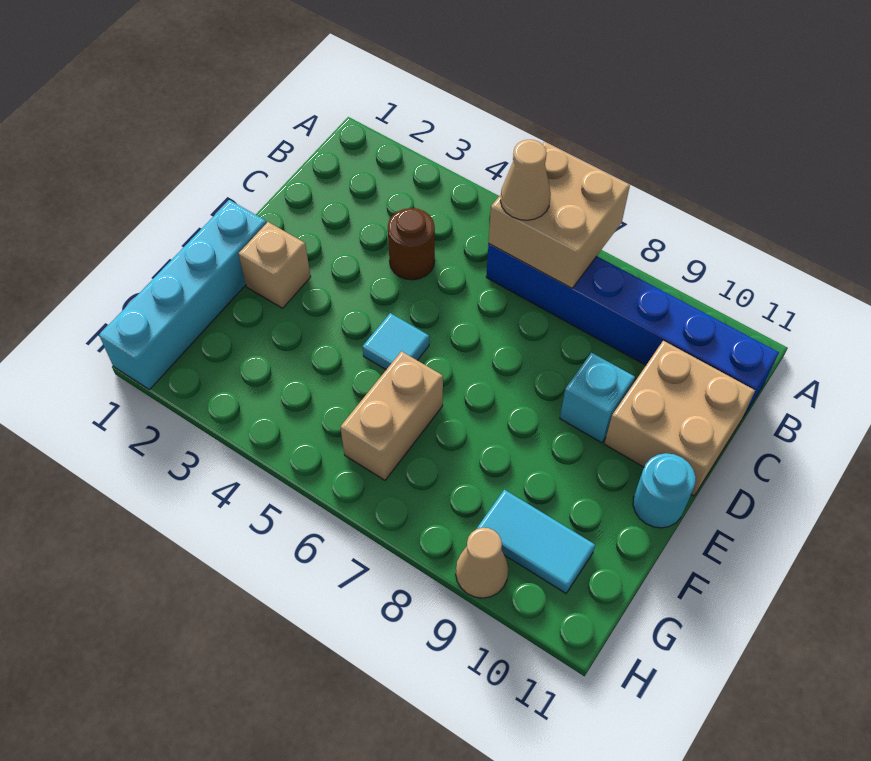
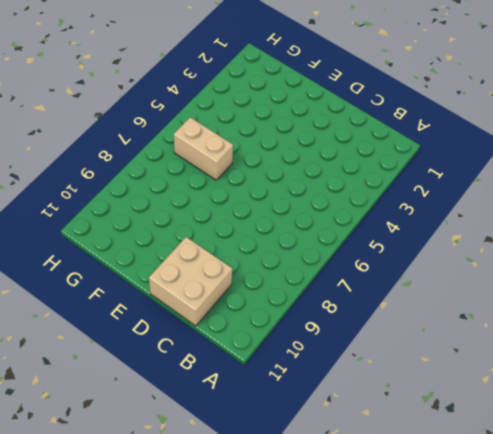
none -> blue brick B6:B11 level 1
none -> brown round brick C4 level 1
none -> cyan brick D9 level 1

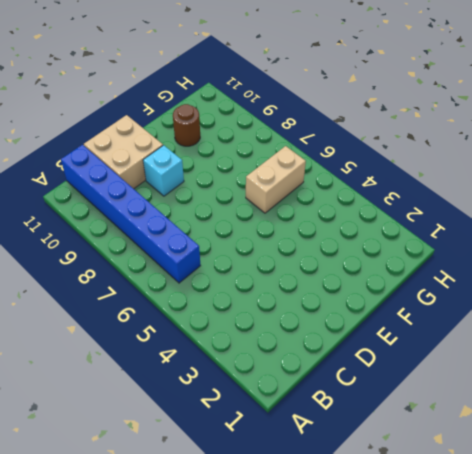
brown round brick F10 level 1 -> brown round brick C4 level 1
none -> cyan brick E1:H1 level 1
none -> tan brick E2 level 1
none -> cyan tile E5 level 1

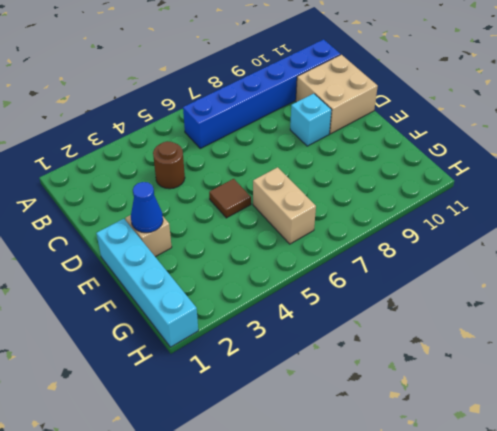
blue cone E2 level 2 -> none
brown tile E5 level 1 -> cyan tile E5 level 1
none -> cyan round brick E11 level 1
none -> cyan tile G9:G10 level 1
none -> tan cone H9 level 1

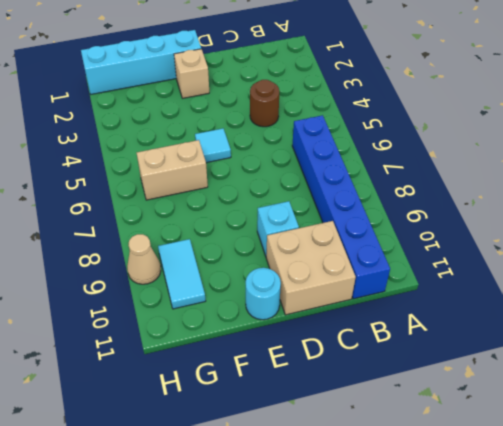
none -> tan brick A6:B7 level 2
none -> tan cone B6 level 3

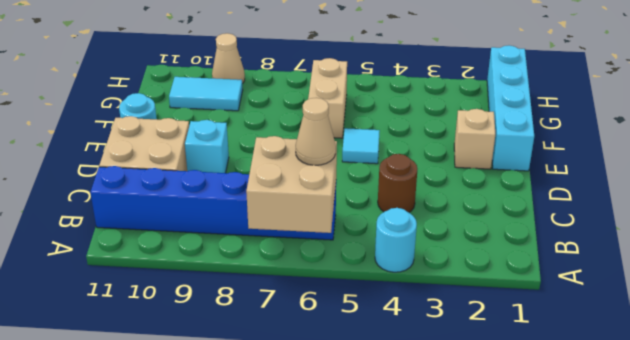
cyan round brick A4 level 1 -> none

